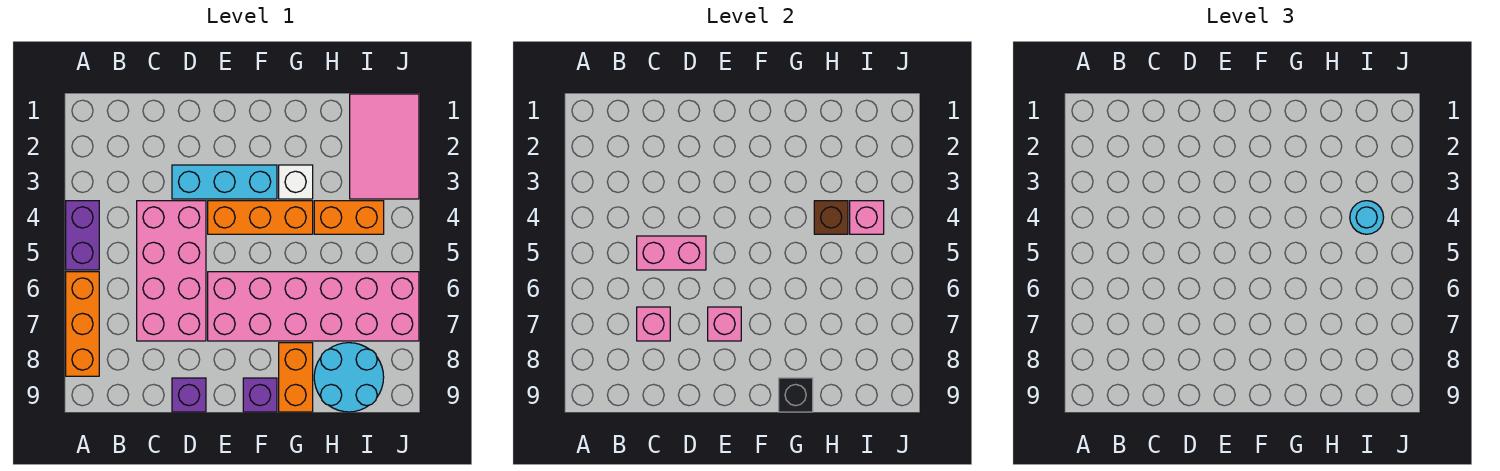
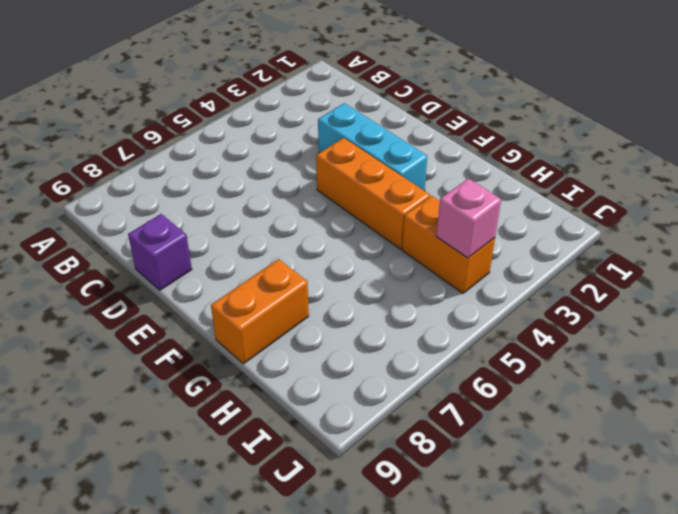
none -> purple brick A4:A5 level 1
none -> orange brick A6:A8 level 1
none -> pink brick C4:D7 level 1

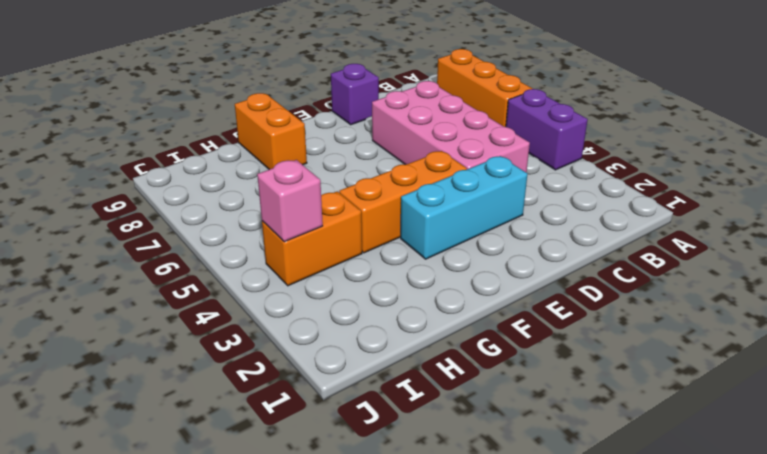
none -> pink brick E6:J7 level 1
none -> purple brick F9 level 1
none -> white brick G3 level 1

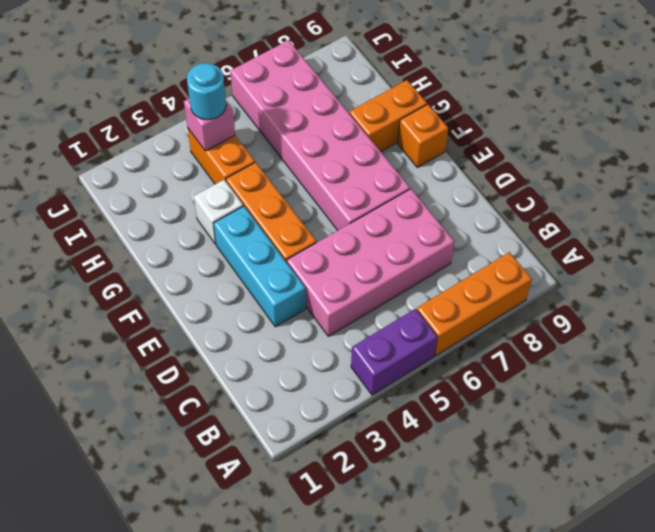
orange brick F9 level 1 -> purple brick F9 level 1
none -> purple brick D9 level 1
none -> cyan round brick H8:I9 level 1
none -> pink tile I1:J3 level 1

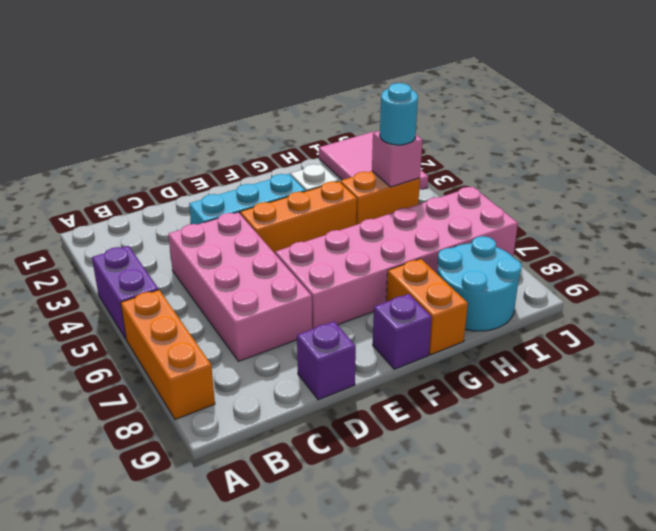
none -> pink brick C5:D5 level 2
none -> pink brick C7 level 2
none -> pink brick E7 level 2

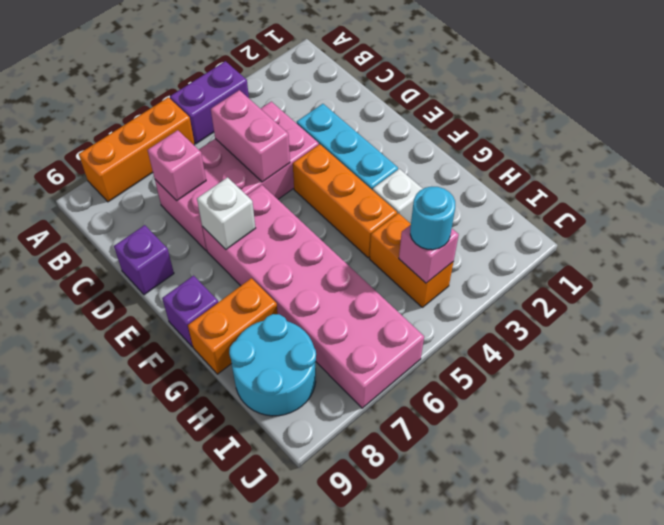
white brick E7 level 2 -> pink brick E7 level 2
none -> pink tile I1:J3 level 1
none -> black brick G9 level 2
none -> brown brick H4 level 2

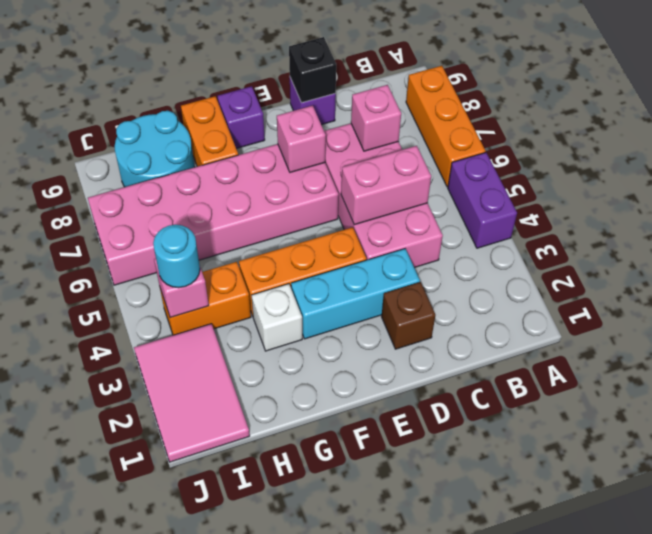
brown brick D2 level 1 -> brown brick H4 level 2
black brick D9 level 2 -> black brick G9 level 2

